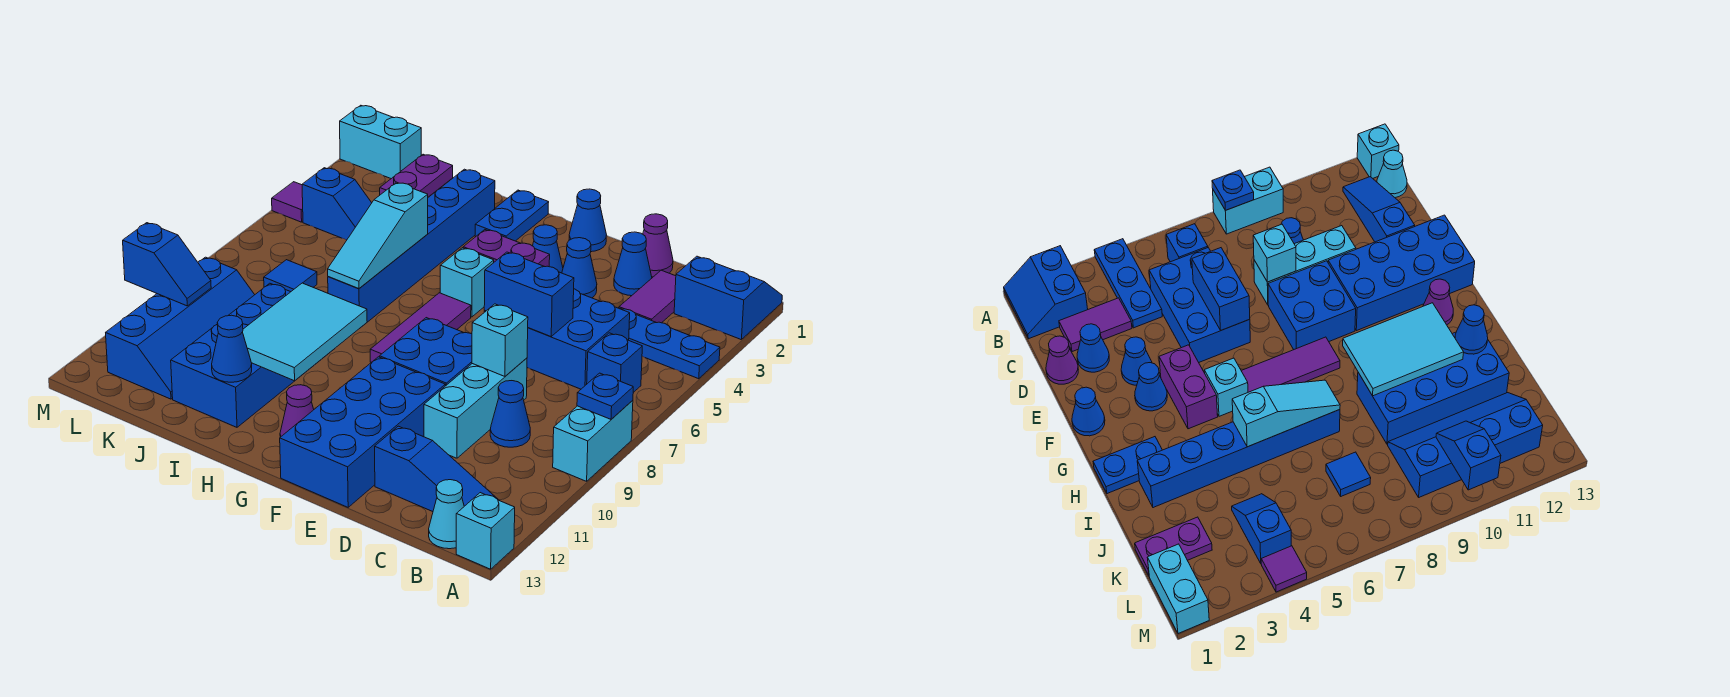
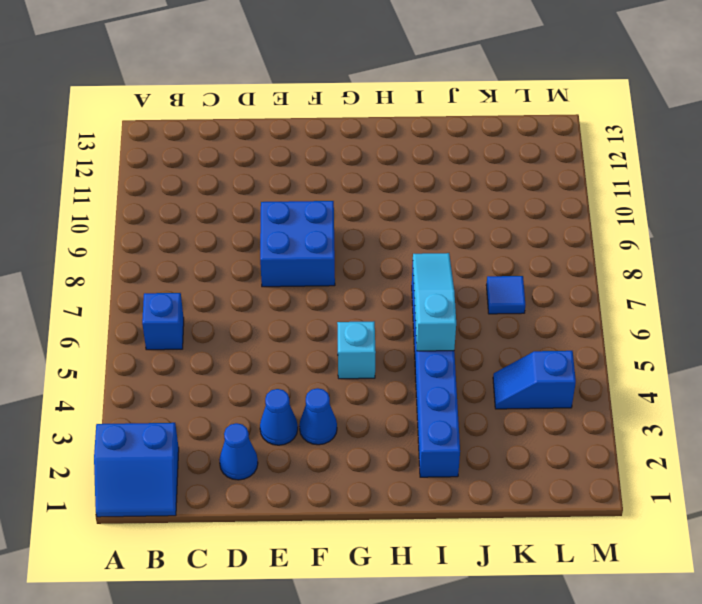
none -> blue plate A4:C4 level 1
none -> cyan brick A8:A9 level 1
none -> cyan brick A13 level 1
none -> blue slope B12:D12 level 1 top D

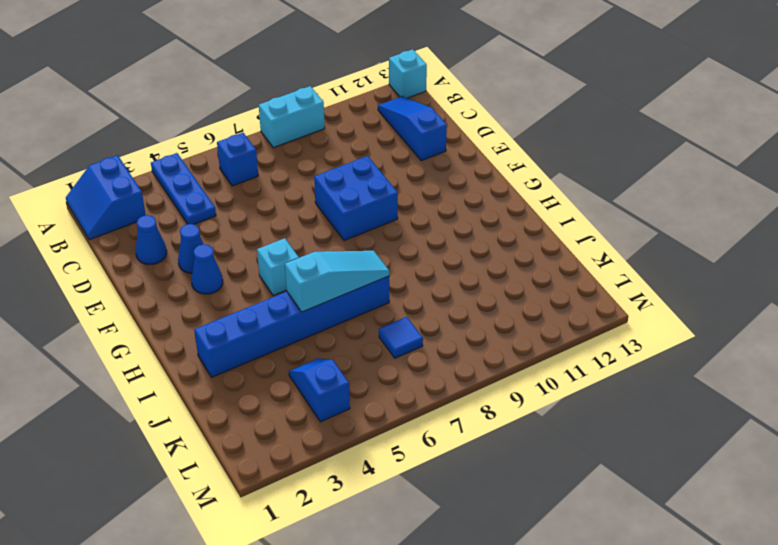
none -> cyan cone B13 level 1
none -> purple tile C2:C3 level 1
none -> blue brick C5:E6 level 1
none -> blue cone C9 level 1

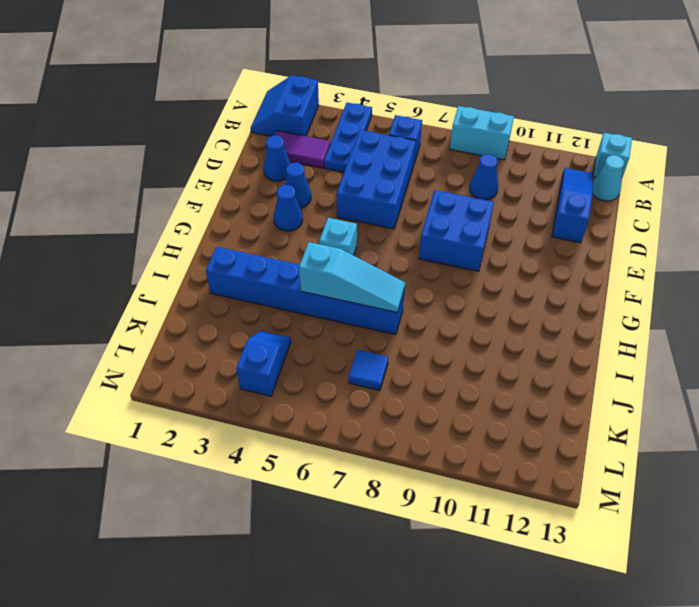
none -> purple cone D1 level 1
none -> cyan brick D8:D10 level 1
none -> blue brick E10:F13 level 1
none -> blue cone F1 level 1

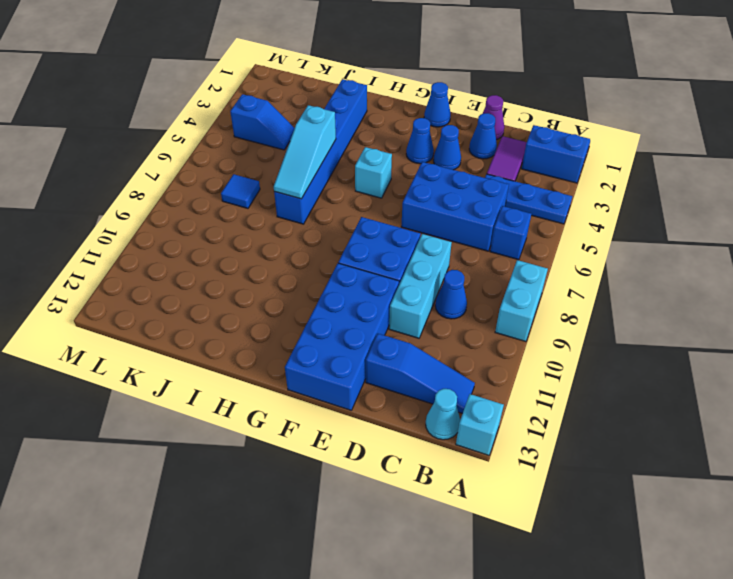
none -> purple brick F4:G4 level 1
none -> purple tile G6:G8 level 1
none -> purple cone G12 level 1
none -> blue plate H1:H2 level 1

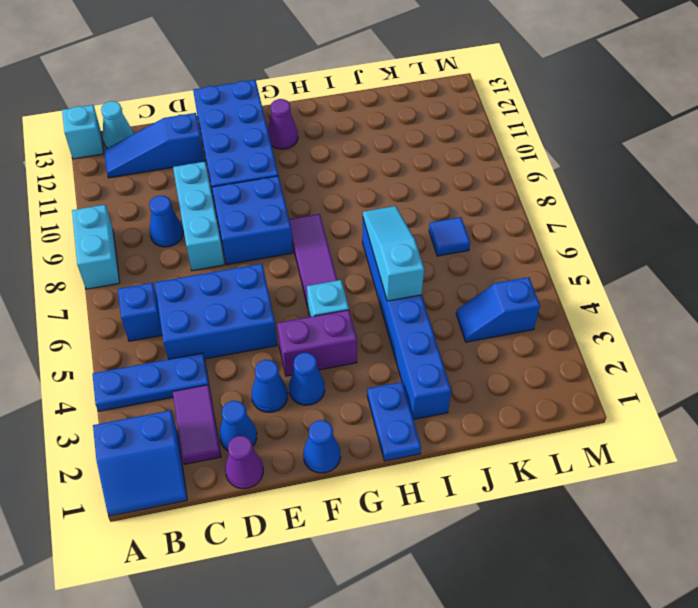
none -> blue brick I9:J12 level 1
none -> purple plate K1:K2 level 1
none -> blue slope K9:L12 level 1 top L
none -> cyan brick L1:M1 level 1

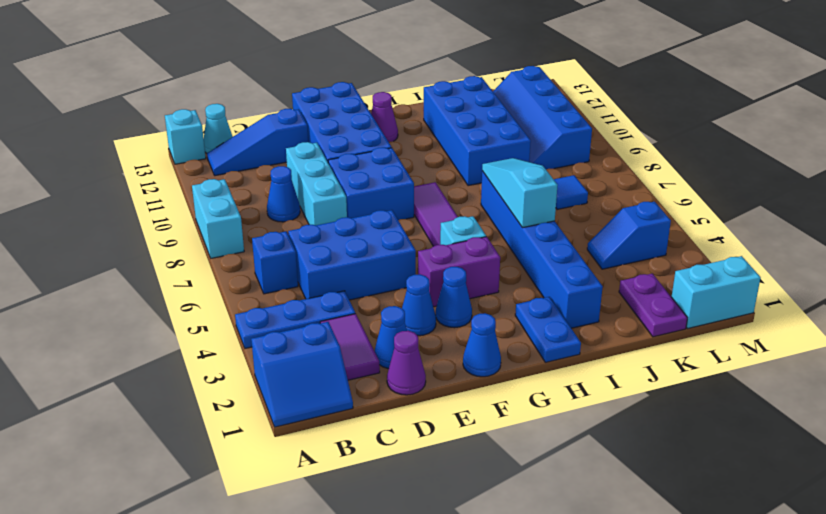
none -> purple tile M4 level 1
none -> blue plate A8 level 2
none -> blue brick D6:E6 level 2
none -> cyan brick D8 level 2

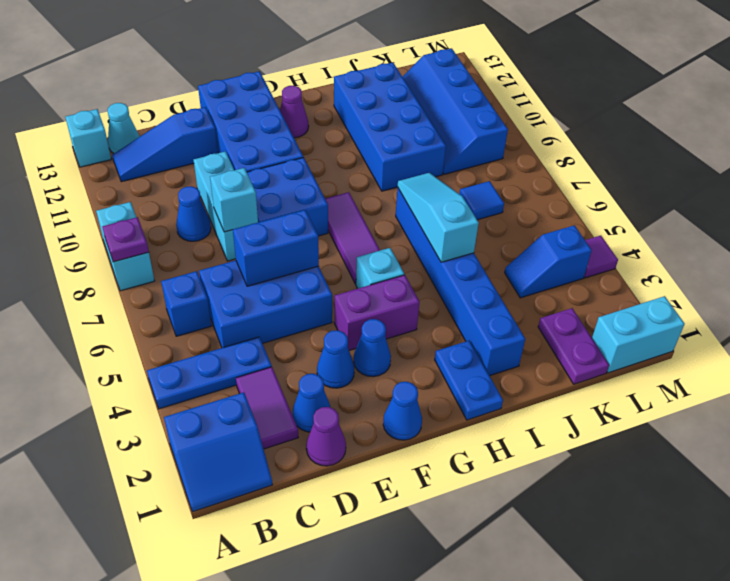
purple plate A8 level 2 -> blue plate A8 level 2
none -> cyan tile H9:I11 level 2
none -> blue cone I12 level 2
none -> blue slope L10:M10 level 2 top M

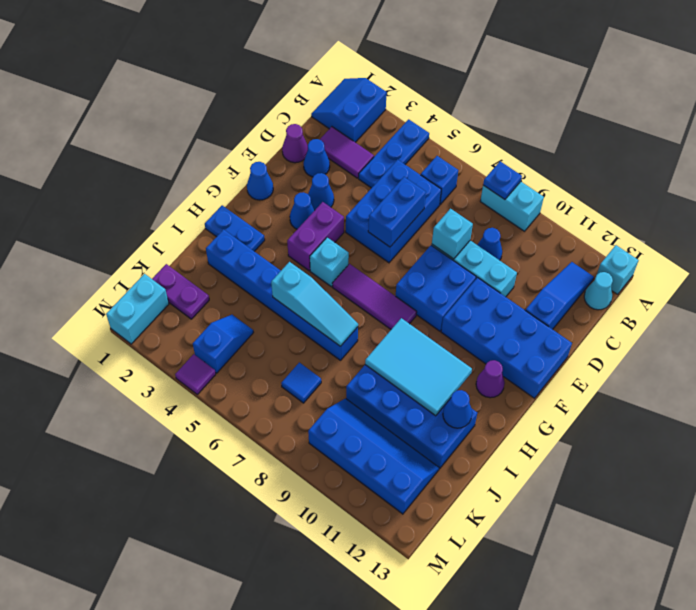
none -> blue slope L10:M10 level 2 top M

